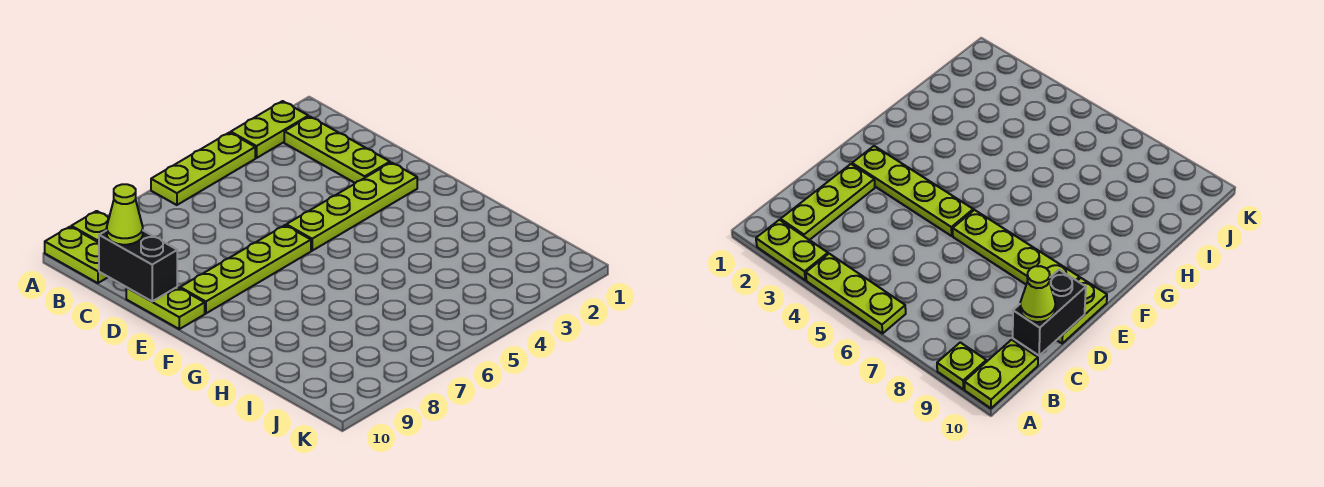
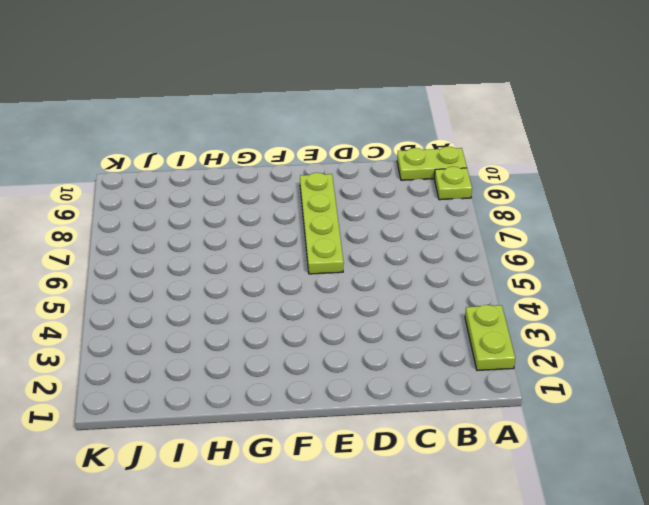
none -> lime plate A4:A6 level 1
none -> lime plate B2:D2 level 1

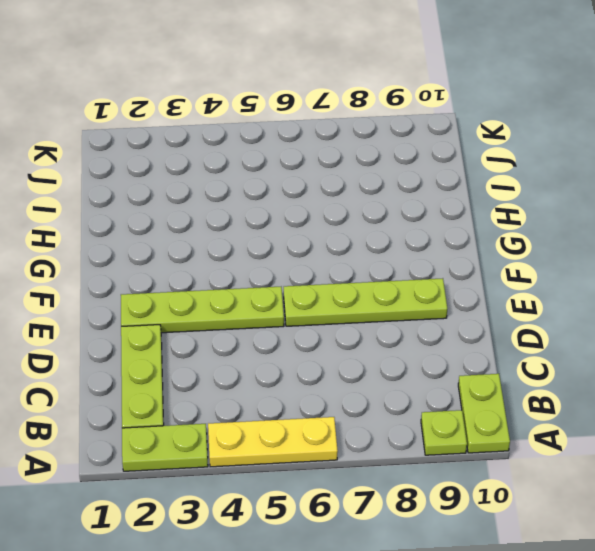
yellow plate A4:A6 level 1 -> lime plate A4:A6 level 1
none -> lime plate D10:E10 level 1
none -> black brick C10:D10 level 2

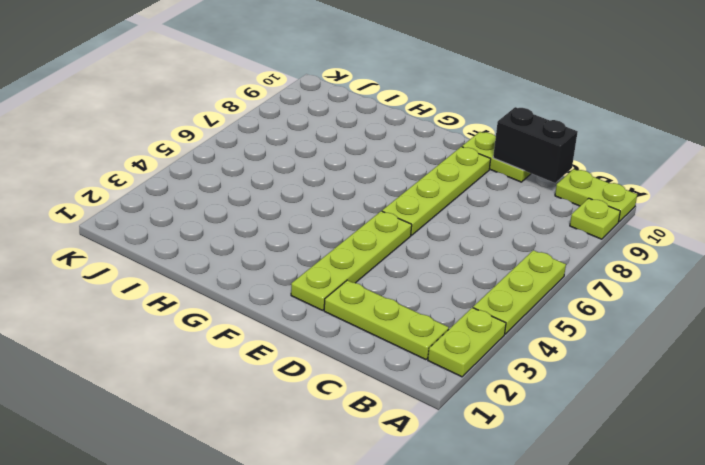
none -> lime cone C10 level 3

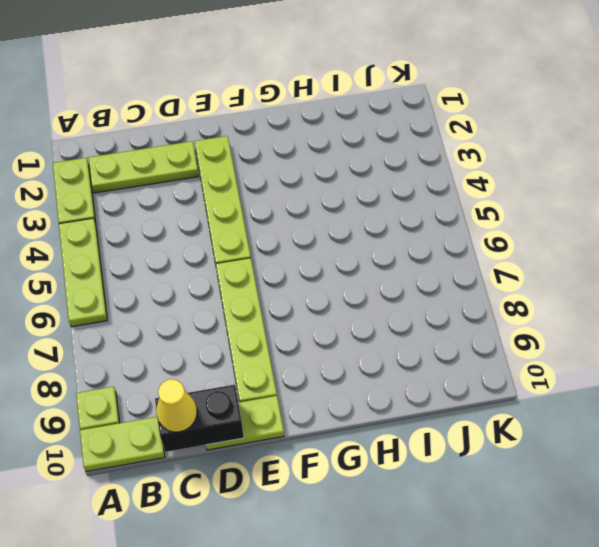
yellow cone C10 level 3 -> lime cone C10 level 3

